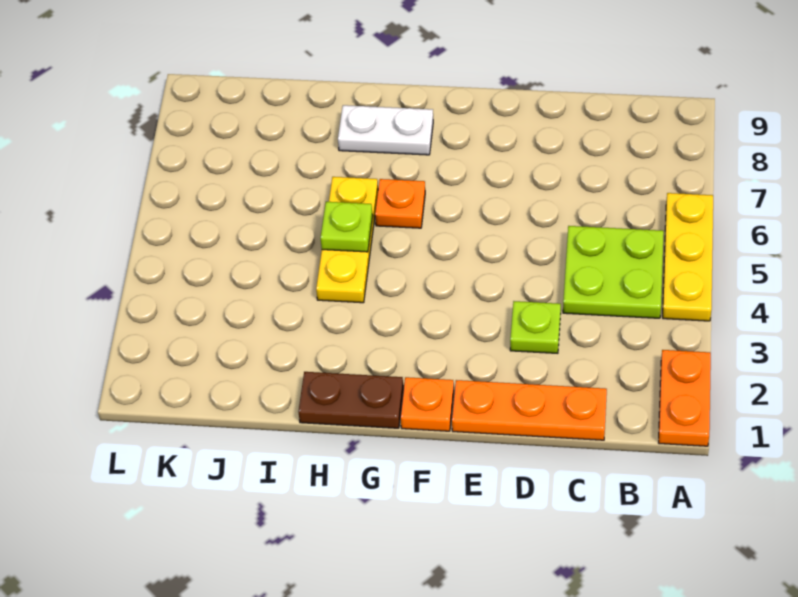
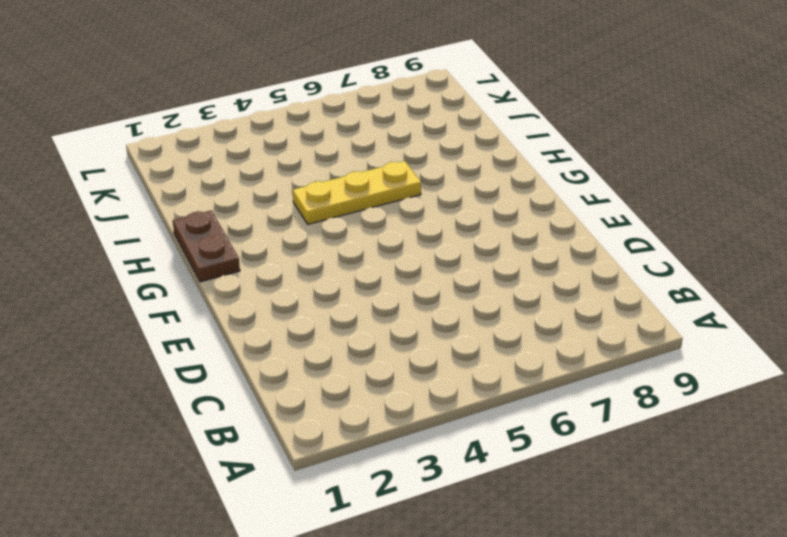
none -> orange plate A1:A2 level 1
none -> yellow plate A4:A6 level 1

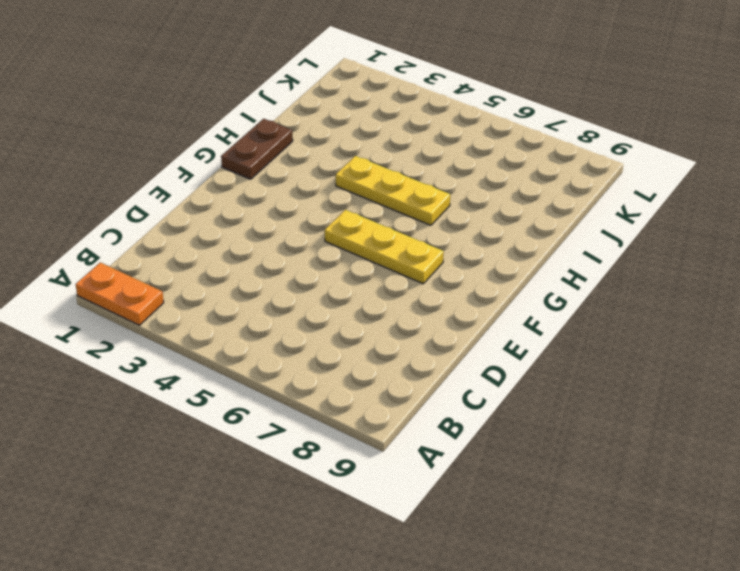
yellow plate F5:F7 level 1 -> yellow plate A4:A6 level 1
none -> lime plate B4:C5 level 1
none -> orange plate C1:E1 level 1

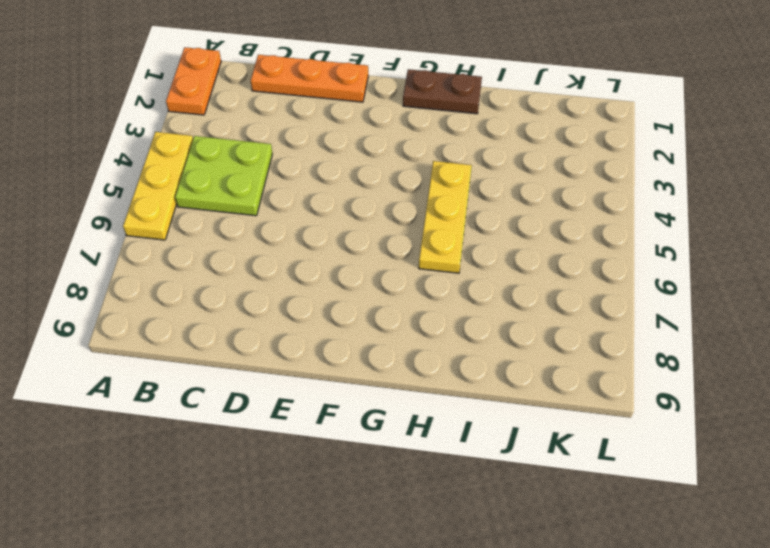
none -> lime plate D3 level 1
none -> orange plate F1 level 1

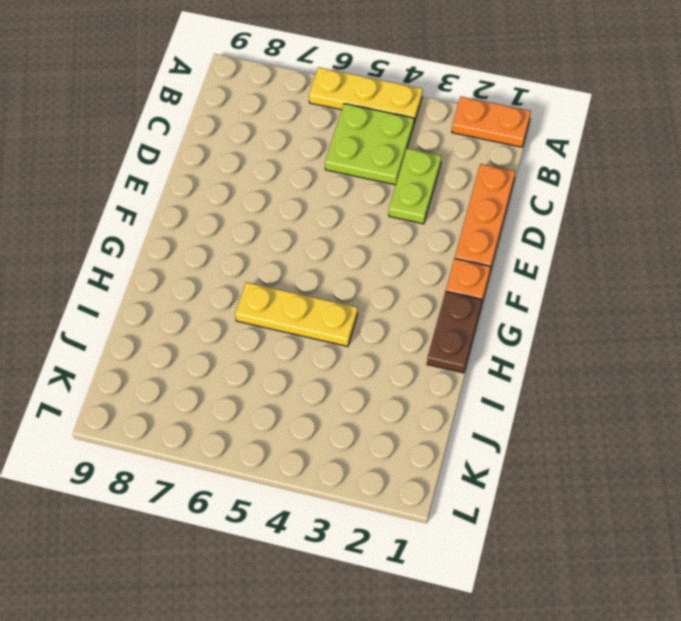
lime plate C3:D3 level 1 -> lime plate D3 level 1
none -> orange plate G6 level 1
none -> white plate G8:H8 level 1

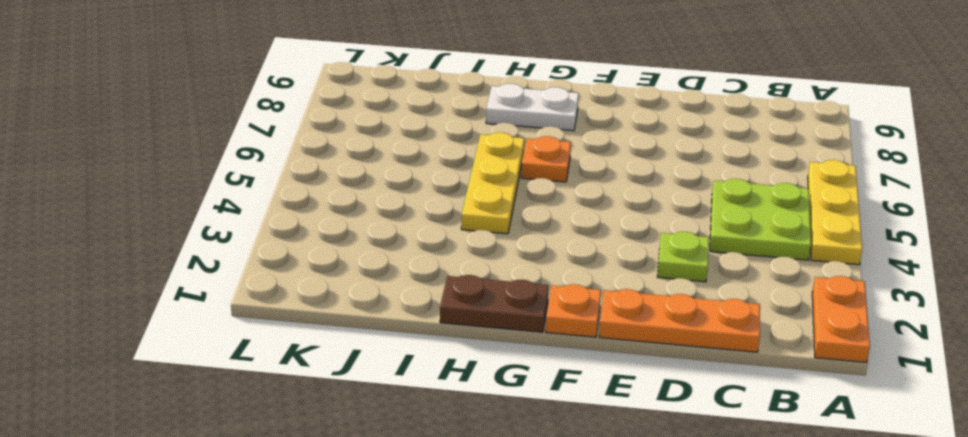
none -> lime plate H5 level 2

